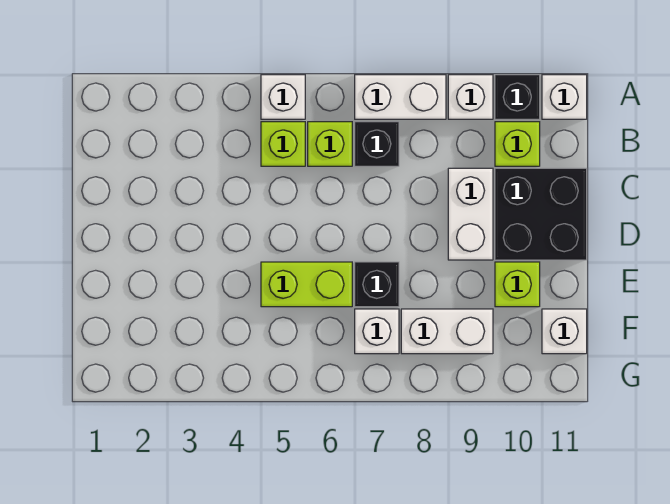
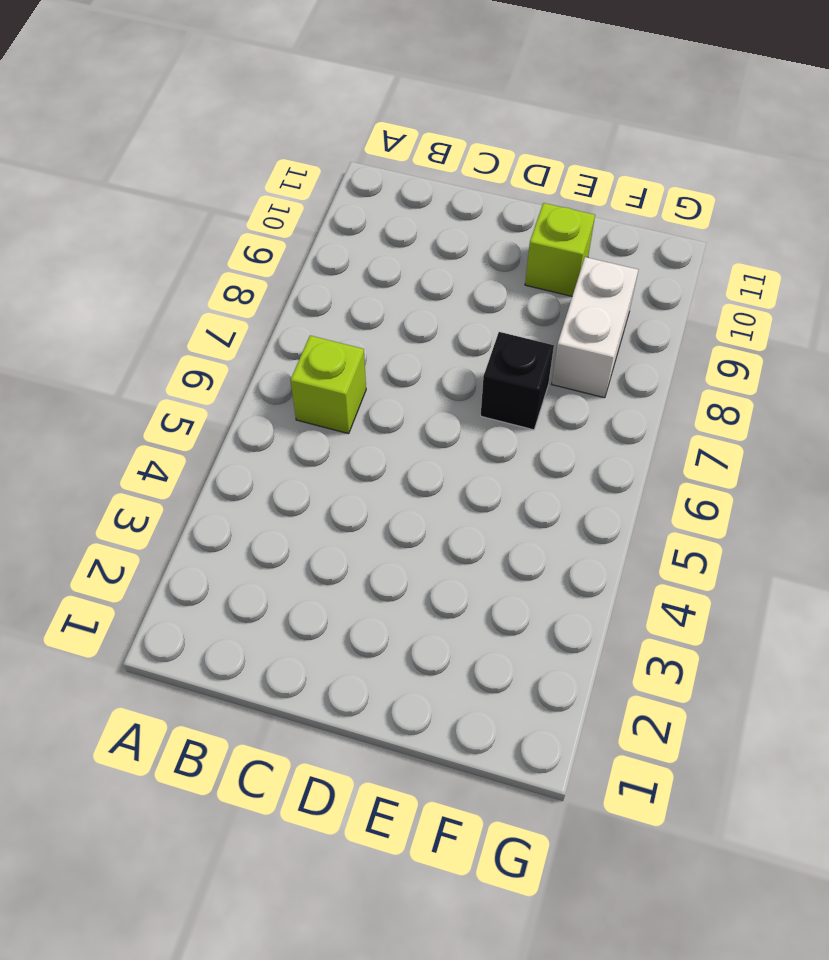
none -> white brick A5 level 1
none -> white brick A7:A8 level 1
none -> white brick A9 level 1

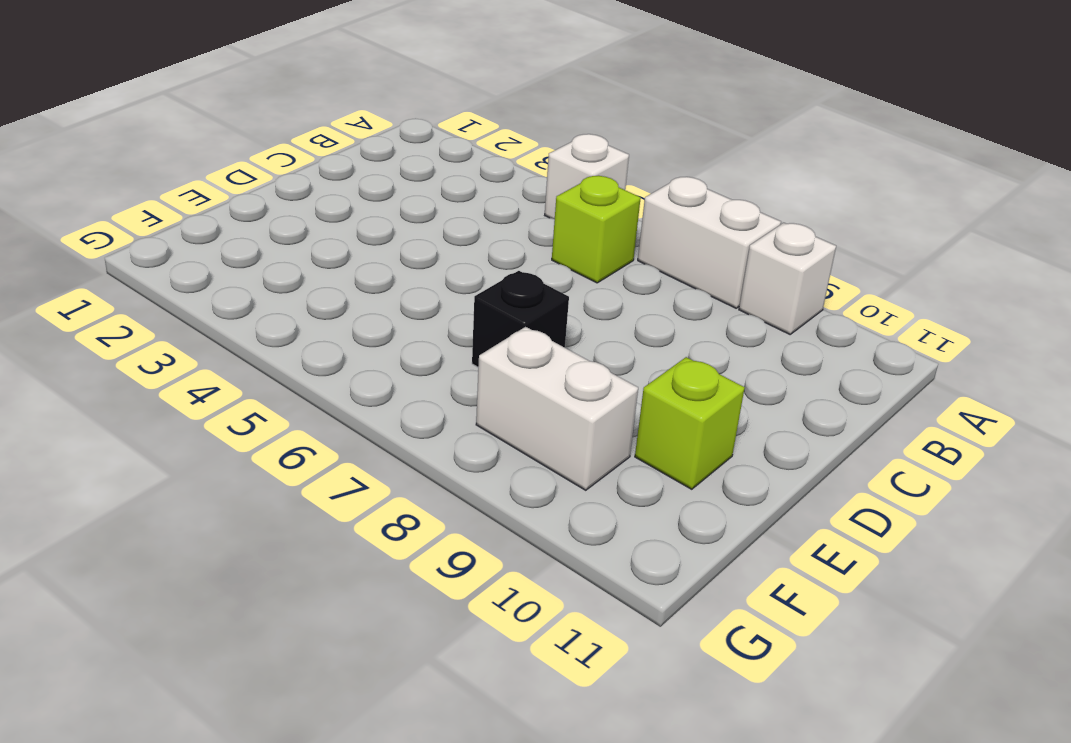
none -> black brick A10 level 1
none -> white brick A11 level 1
none -> lime brick B5 level 1

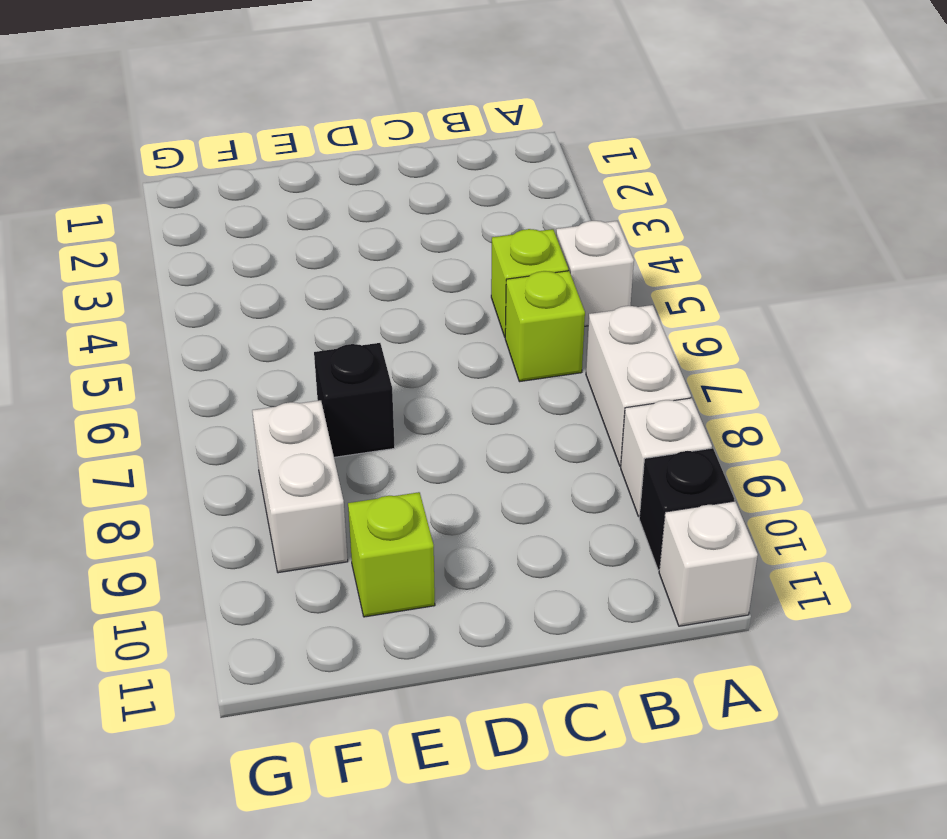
none -> black brick B7 level 1
none -> lime brick B10 level 1
none -> white brick C9:D9 level 1

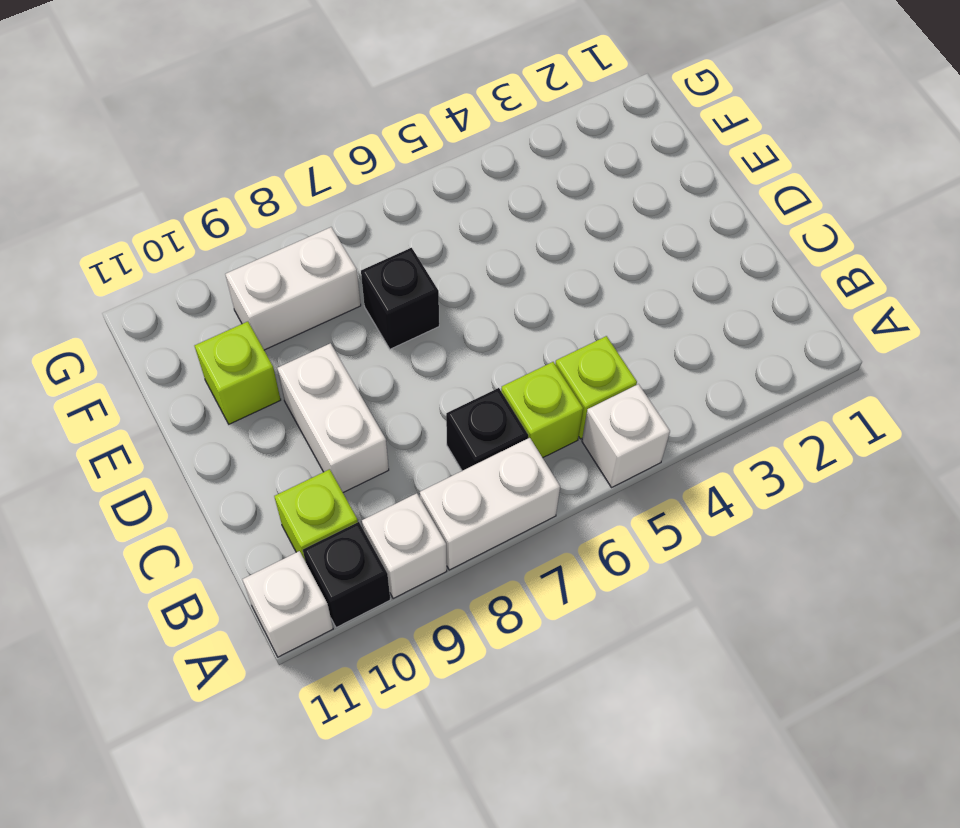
none -> black brick C10:D11 level 1
none -> lime brick E5:E6 level 1
none -> white brick F7 level 1

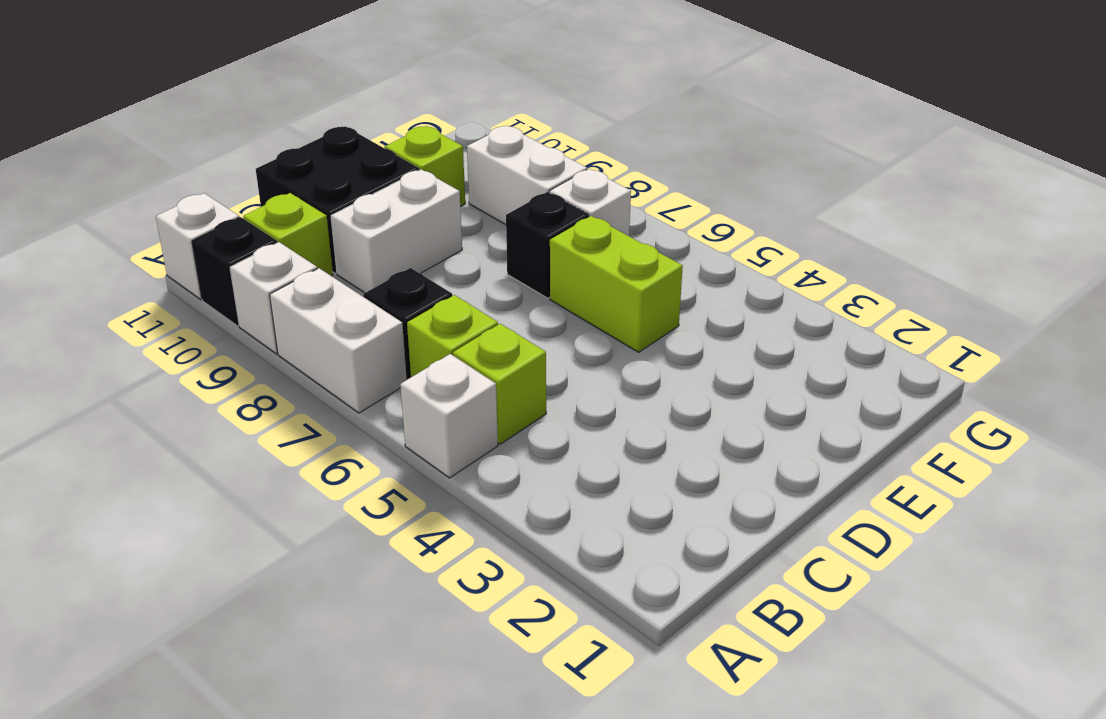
none -> white brick F11 level 1

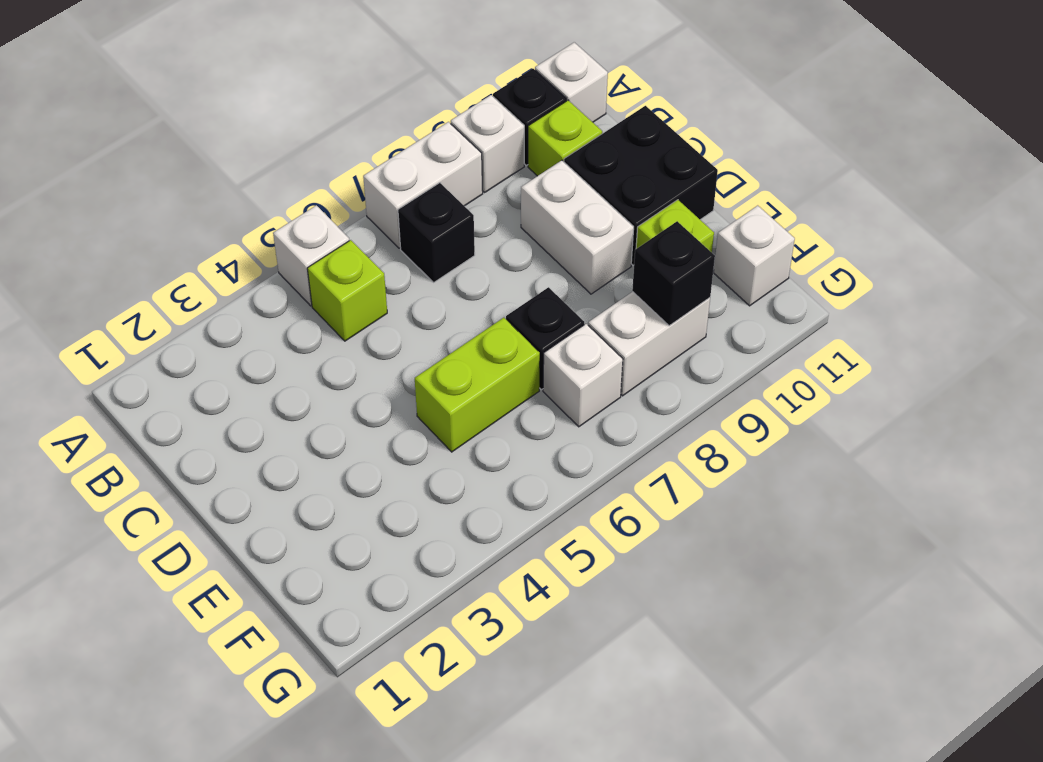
black brick F9 level 2 -> none
none -> lime brick B6 level 1

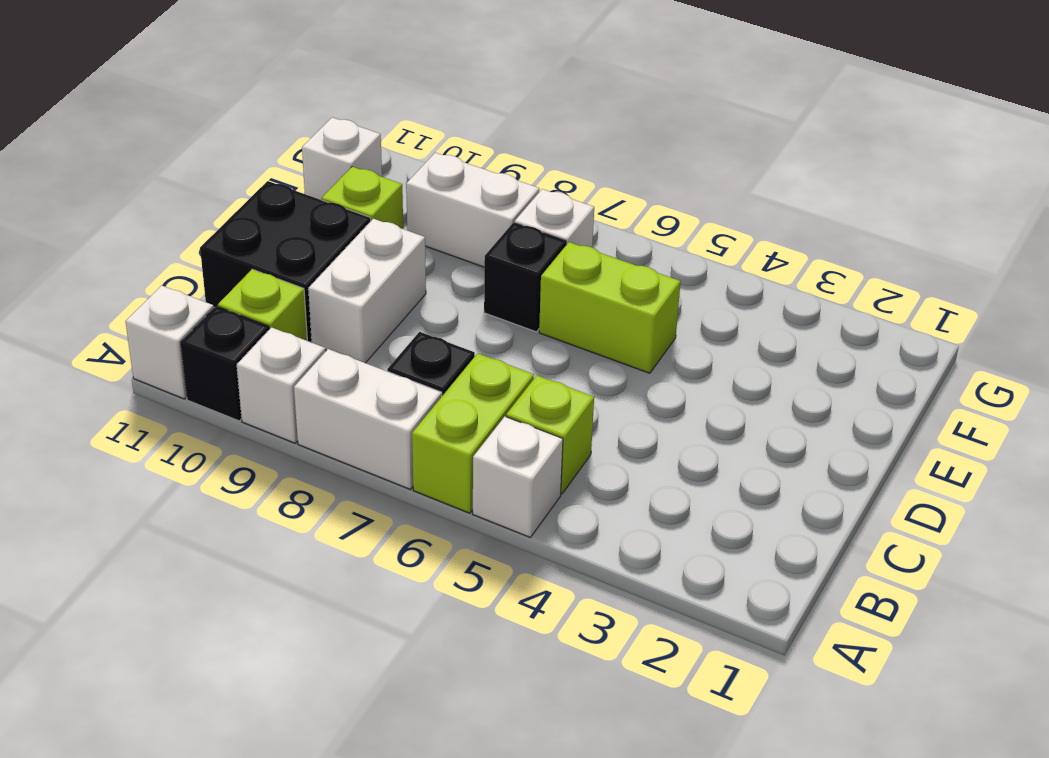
lime brick A6:B6 level 1 -> lime brick B6 level 1

